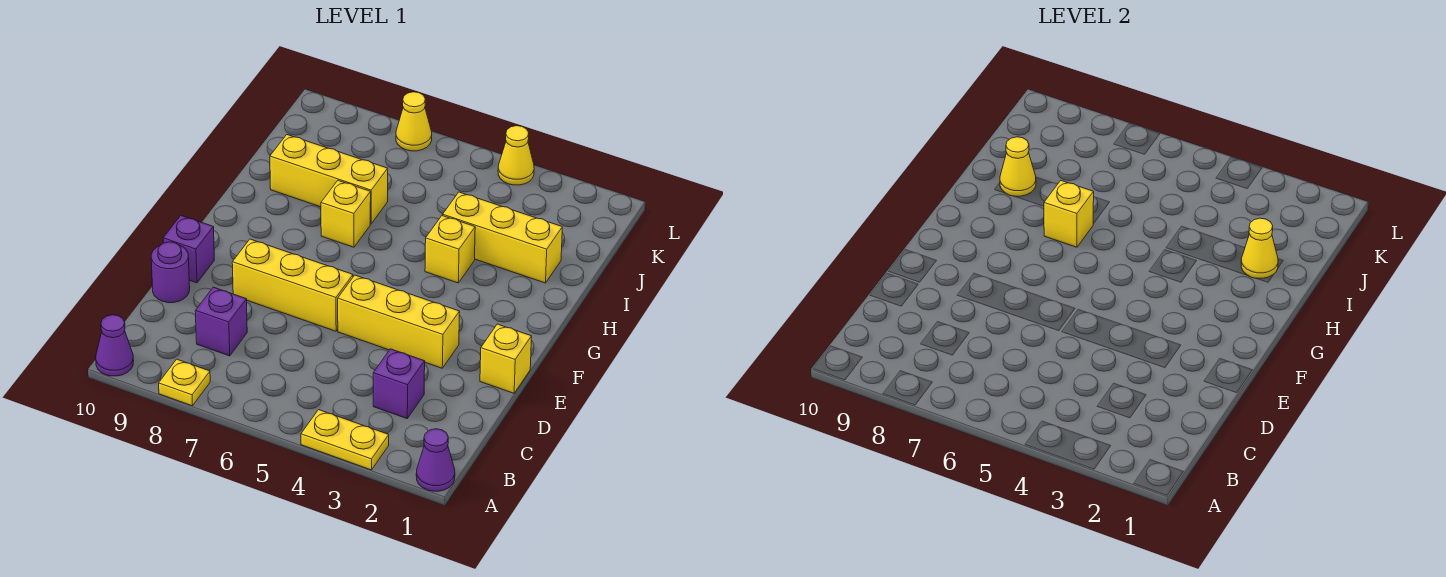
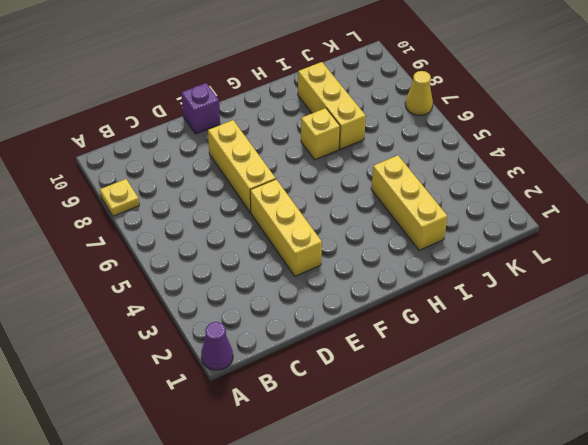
none -> yellow plate A3:A4 level 1
none -> purple cone A10 level 1
none -> purple brick C3 level 1

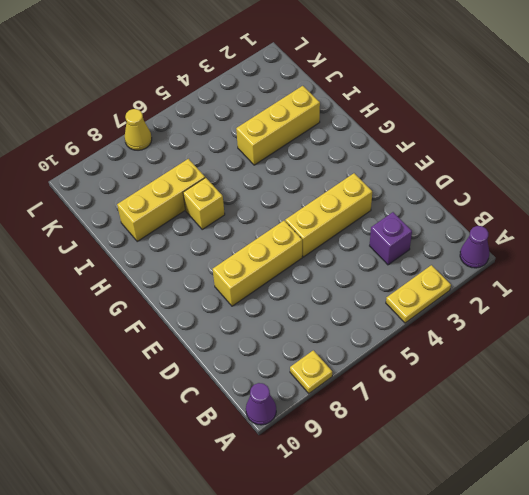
none -> purple brick C8 level 1
none -> purple round brick D10 level 1
none -> yellow brick E1 level 1

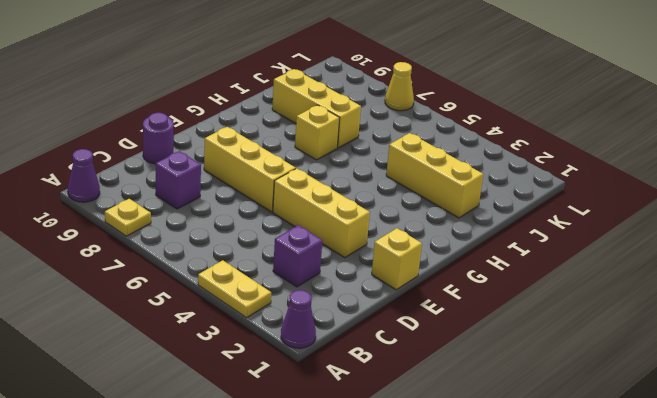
none -> purple brick E10 level 1
none -> yellow brick H4 level 1
none -> yellow cone L4 level 1

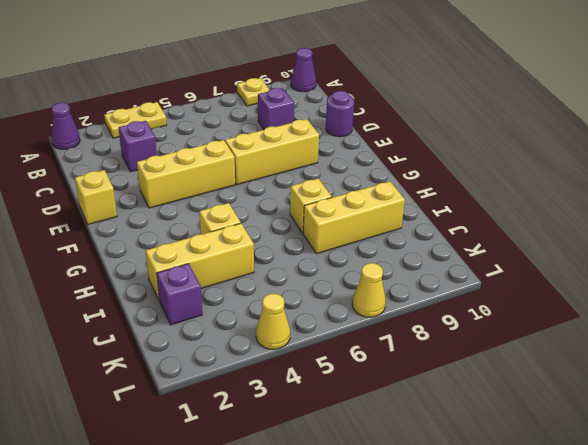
purple brick J2 level 1 -> purple brick E10 level 1
none -> yellow brick H7 level 2
none -> yellow cone I2 level 2
none -> yellow cone I9 level 2

